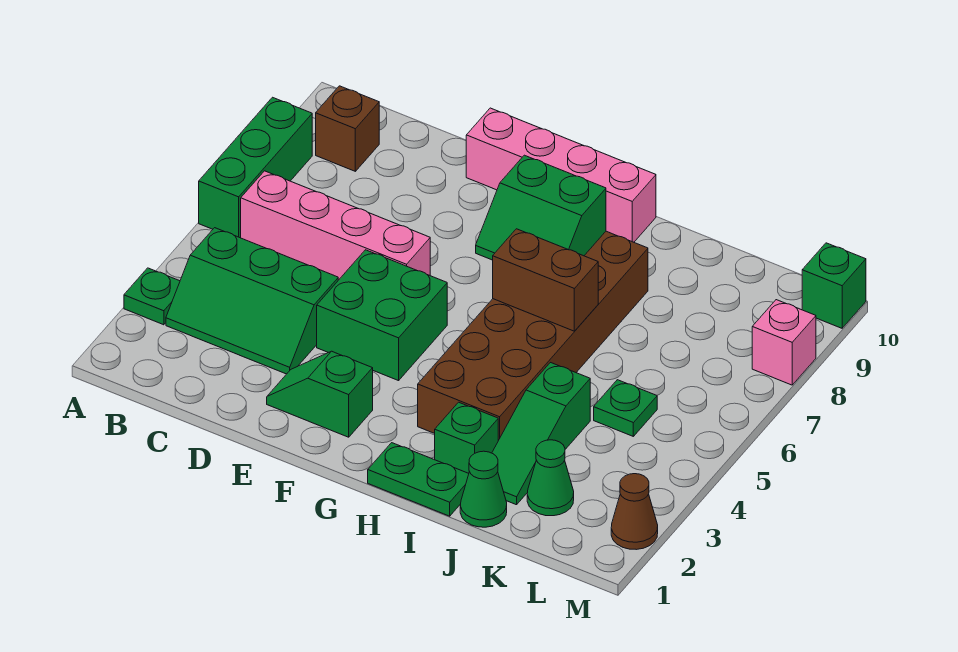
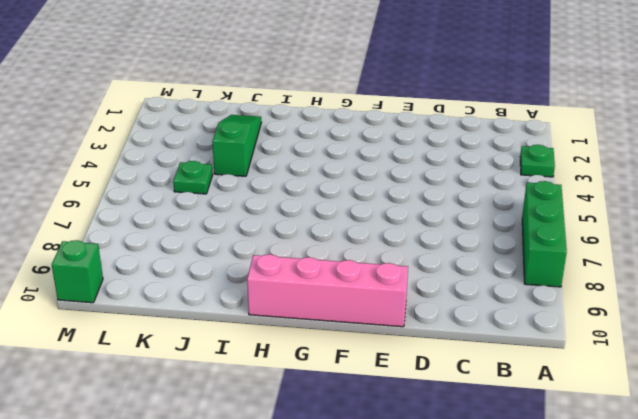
none -> green slope B3:D4 level 1 top 4
none -> pink brick B6:E6 level 1
none -> brown brick B9 level 1

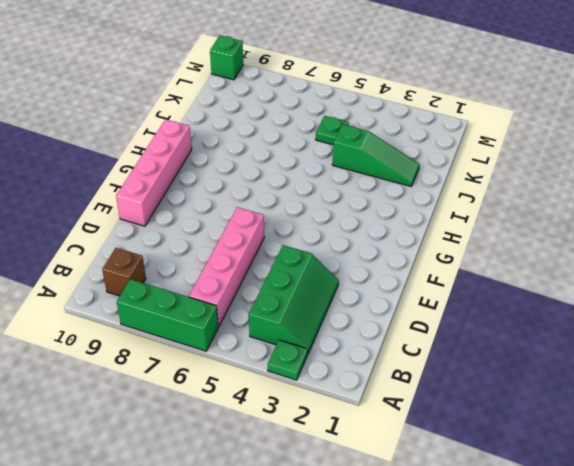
none -> green slope E2:F2 level 1 top F
none -> green brick E4:F5 level 1
none -> green plate H1:I1 level 1

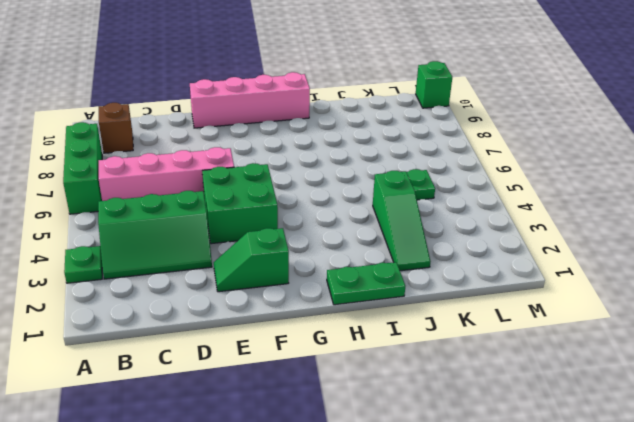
none -> brown brick H3:I8 level 1
none -> green brick I2 level 1
none -> green cone J1 level 1

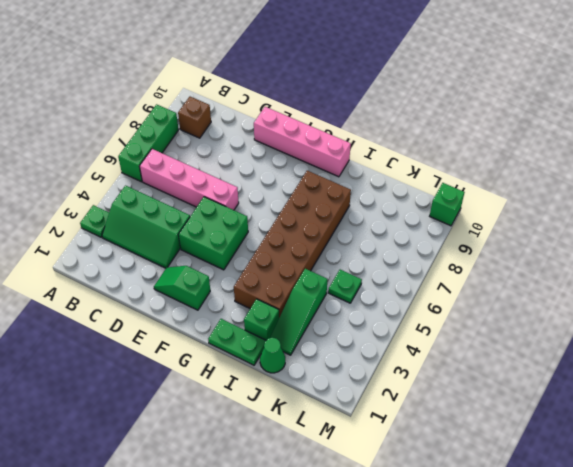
none -> green cone K2 level 1
none -> brown cone M2 level 1
none -> pink brick M8 level 1

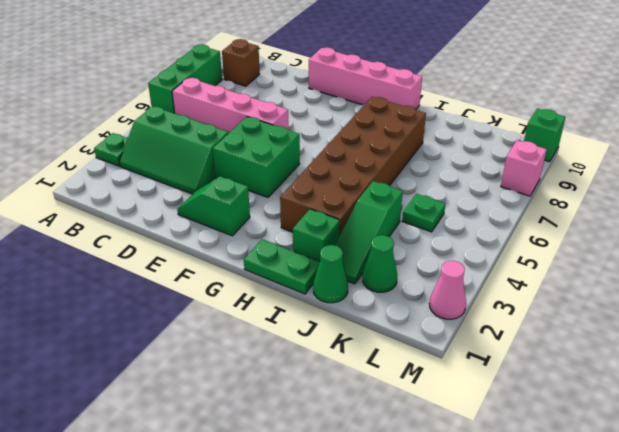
pink cone M2 level 1 -> brown cone M2 level 1
none -> green slope G7:H8 level 2 top 8
none -> brown brick H6:I6 level 2

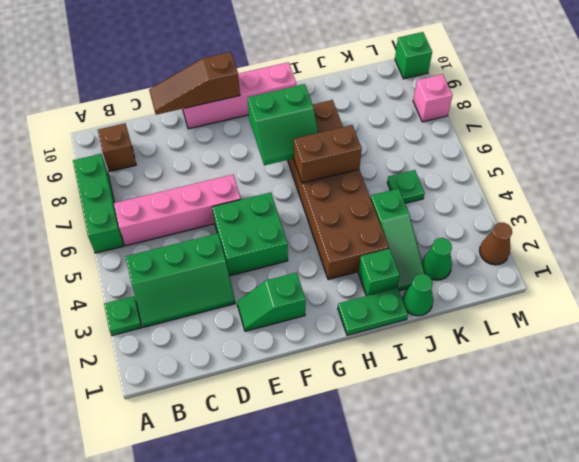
brown slope D10:F10 level 2 top F -> none

